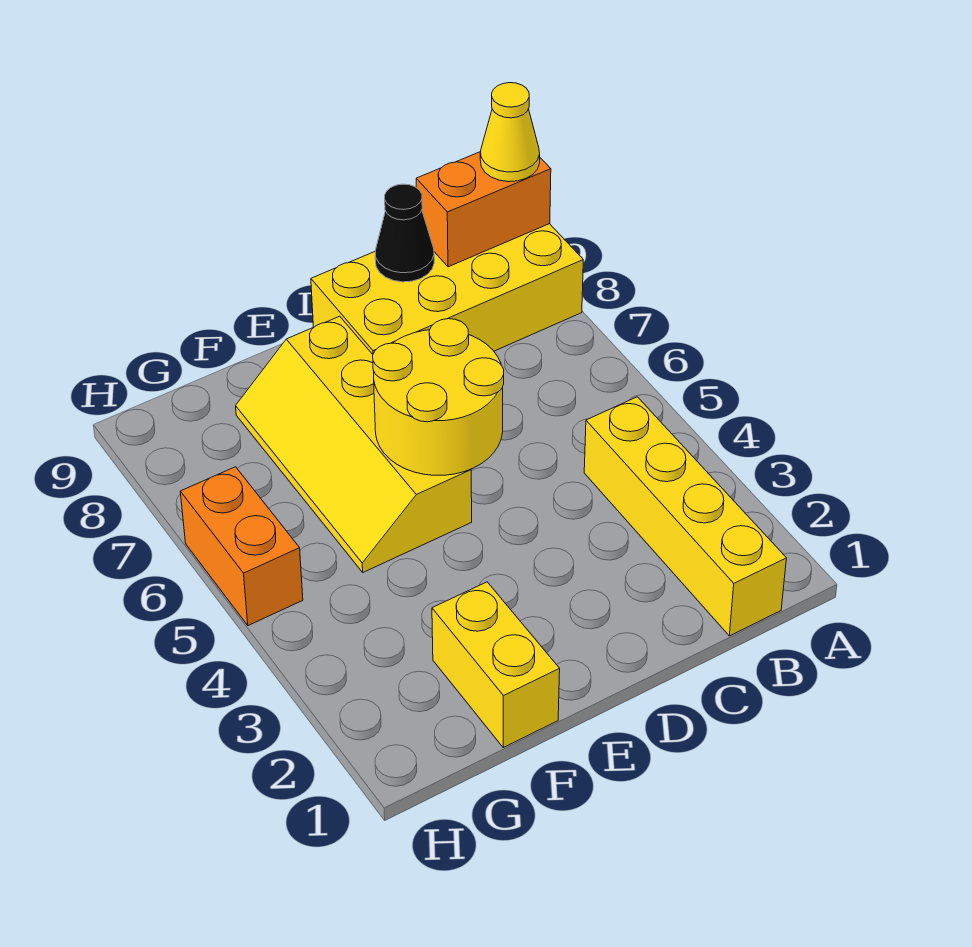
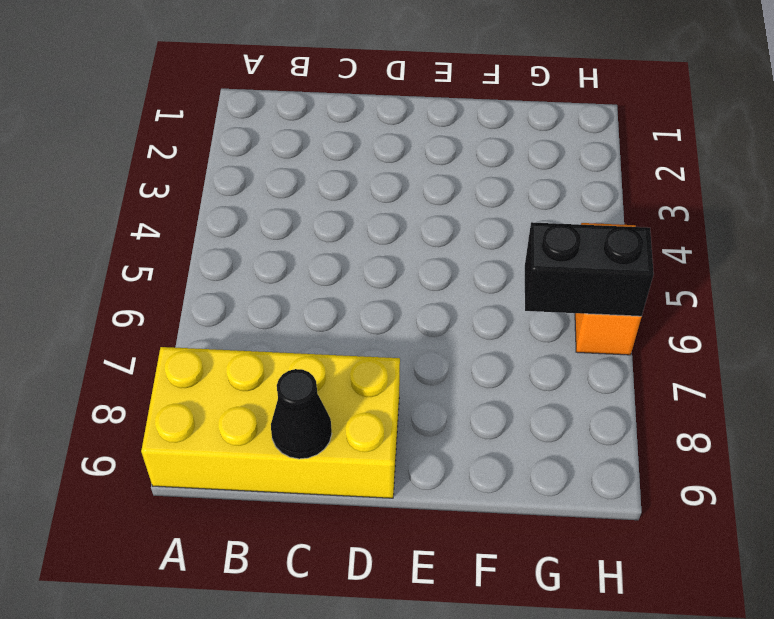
black brick G6:H6 level 2 -> none
none -> yellow brick B1:B4 level 1
none -> yellow slope E5:F8 level 1 top E

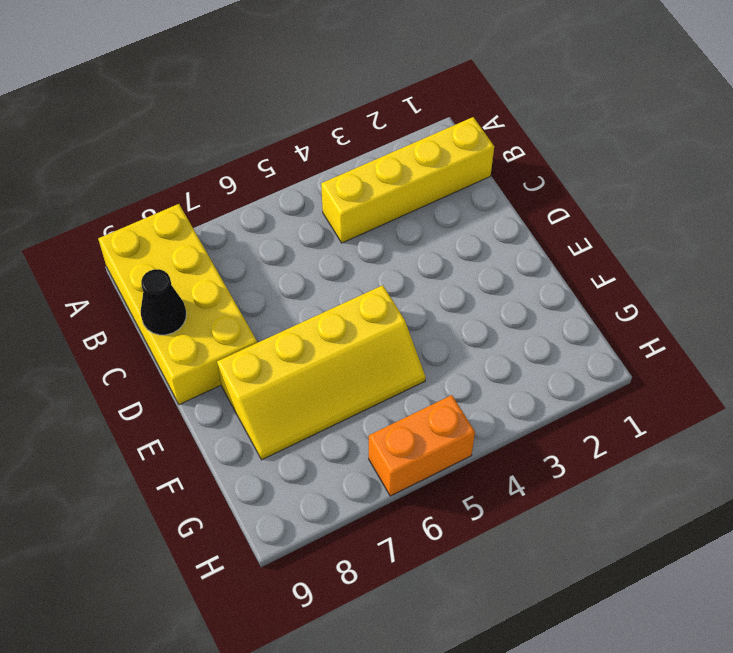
none -> yellow brick F1:F2 level 1
none -> orange brick A9:B9 level 2

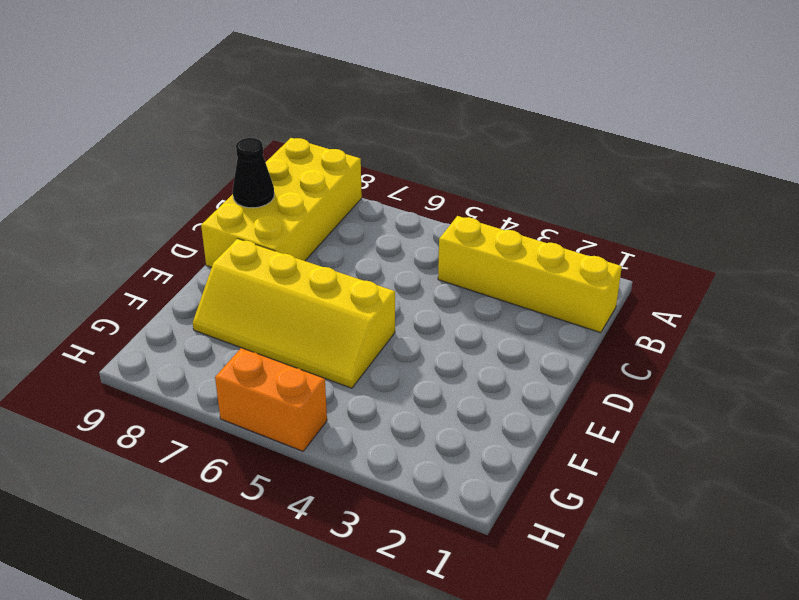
none -> yellow brick F1:F2 level 1
none -> orange brick A9:B9 level 2

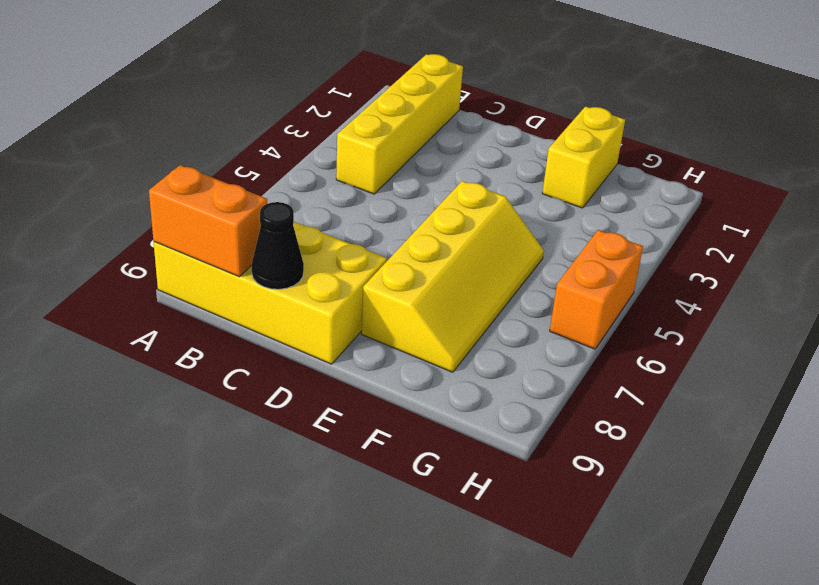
none -> yellow round brick D5:E6 level 2
none -> yellow cone A9 level 3

